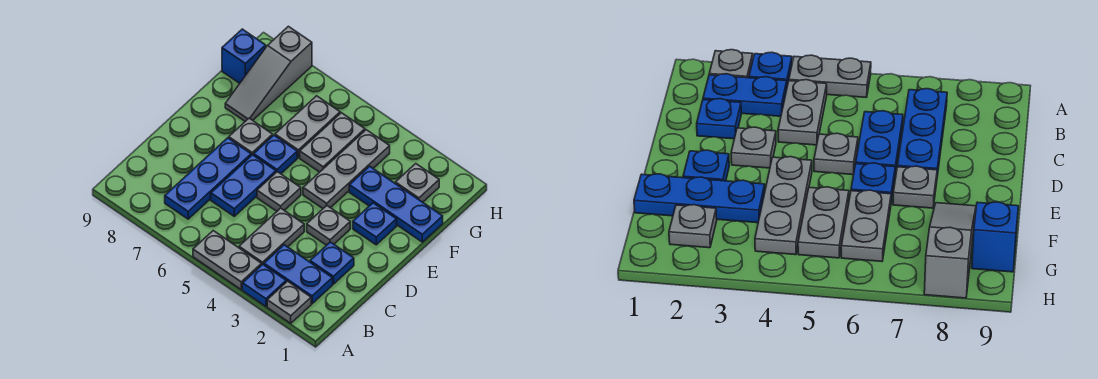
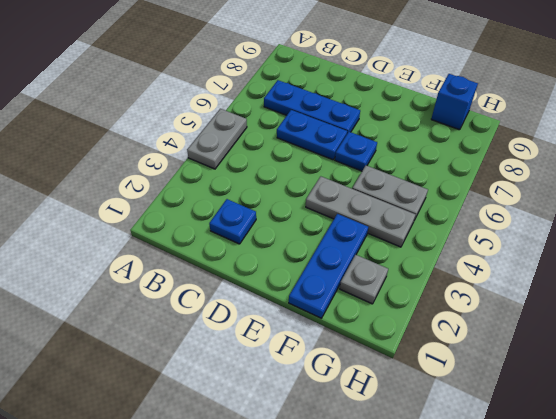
none -> grey plate A2 level 1
none -> blue plate A3 level 1
none -> blue plate B2:B3 level 1

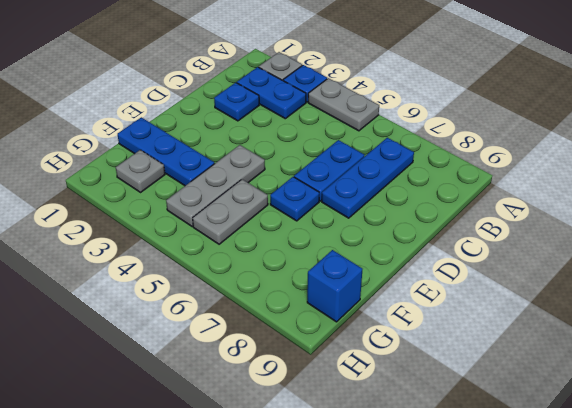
none -> grey plate B4:C4 level 1
none -> grey plate D3 level 1
none -> grey plate D5 level 1

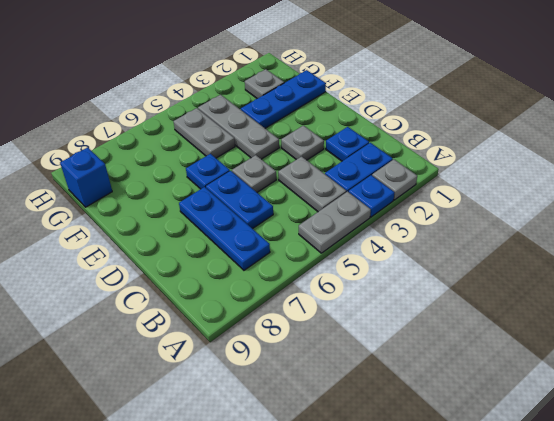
none -> blue plate E2 level 1
none -> grey plate E7 level 1
none -> grey plate F6:G6 level 1

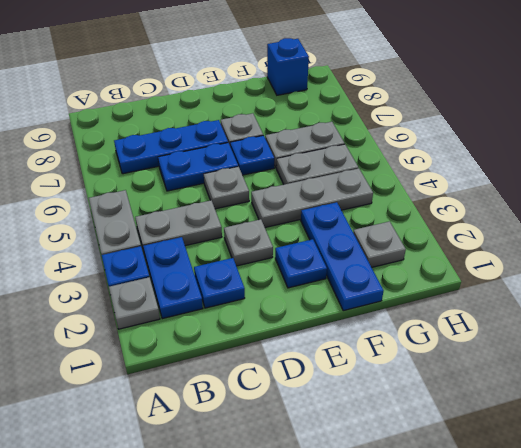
none -> grey slope F8:H8 level 1 top H

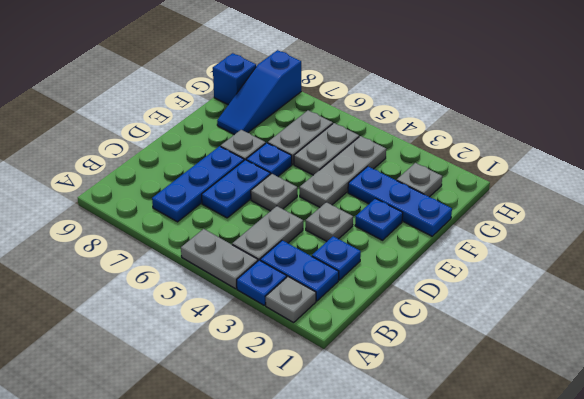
blue slope F8:H8 level 1 top H -> grey slope F8:H8 level 1 top H

